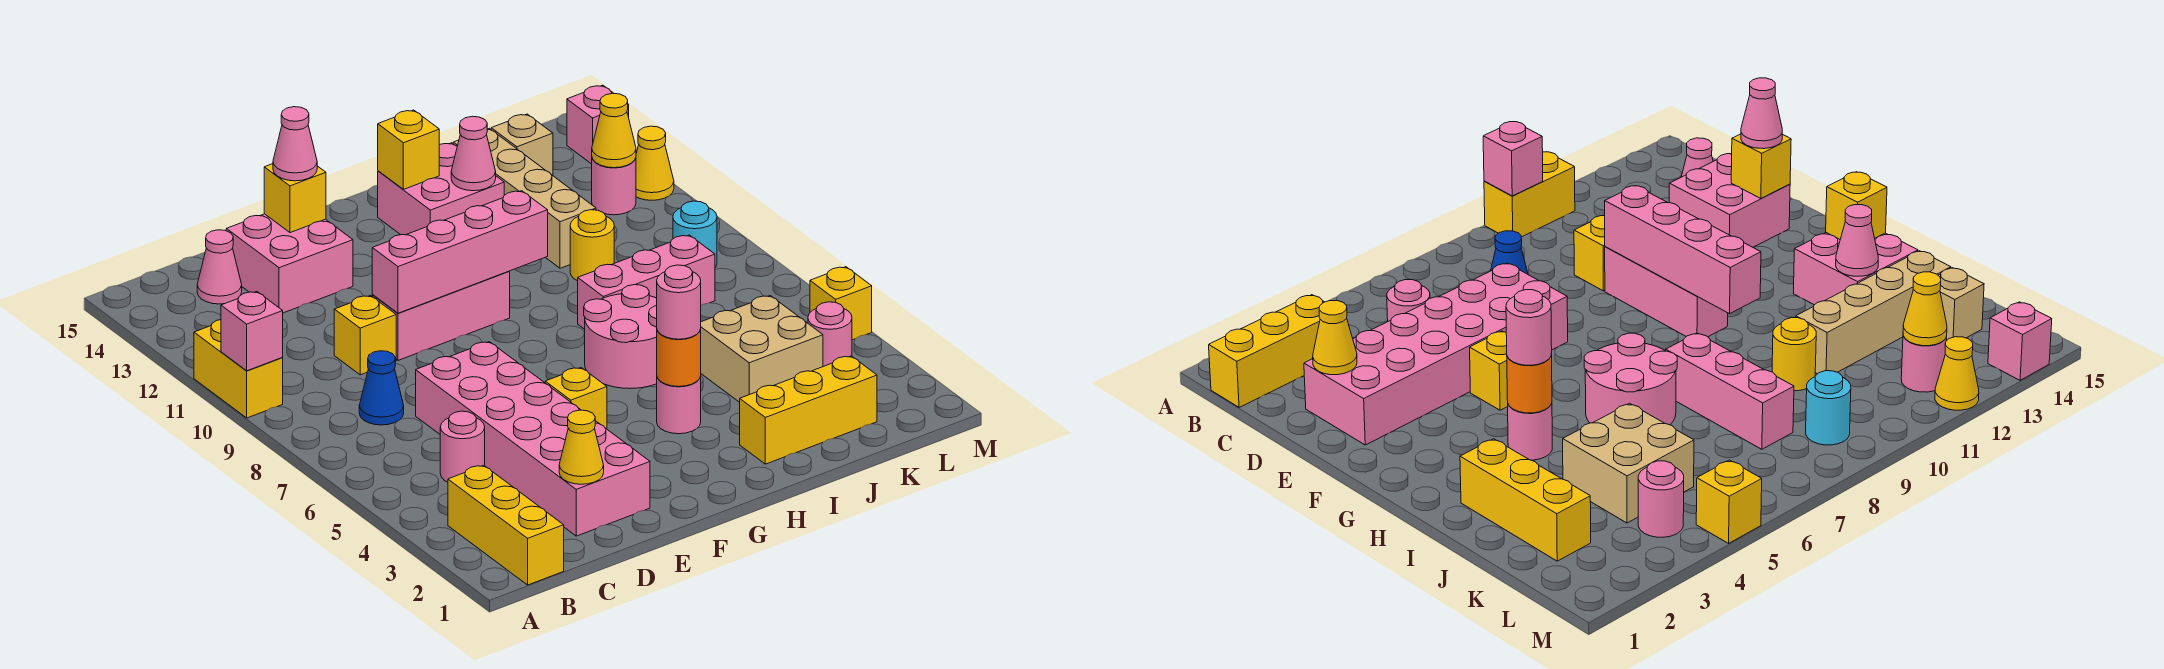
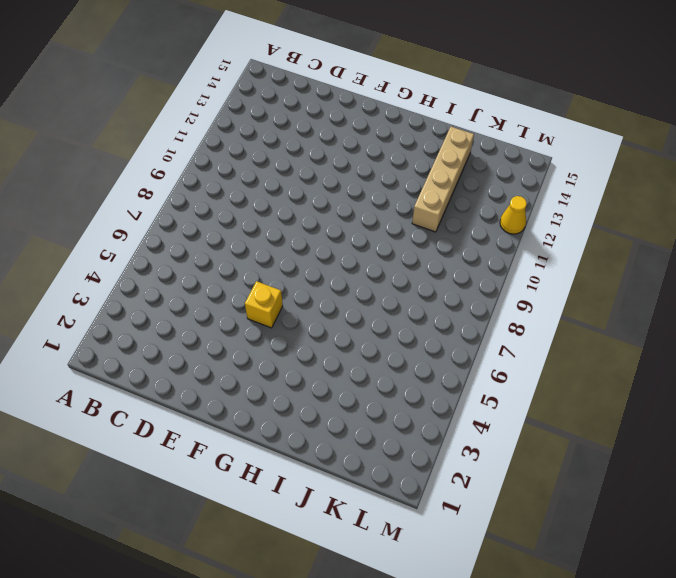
none -> yellow brick A10:A11 level 1
none -> yellow brick B1:B3 level 1
none -> pink round brick C5 level 1
none -> blue cone C8 level 1

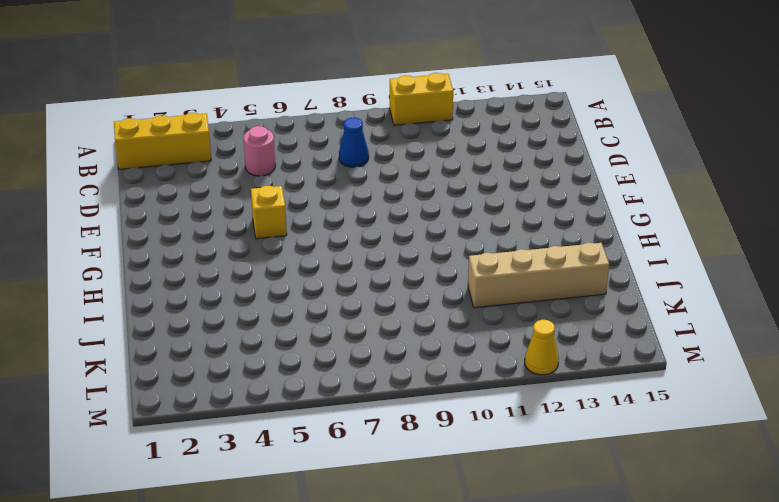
none -> pink cone C14 level 1
none -> pink brick D2:E7 level 1
none -> yellow brick D10 level 1
none -> pink brick D13:E14 level 1

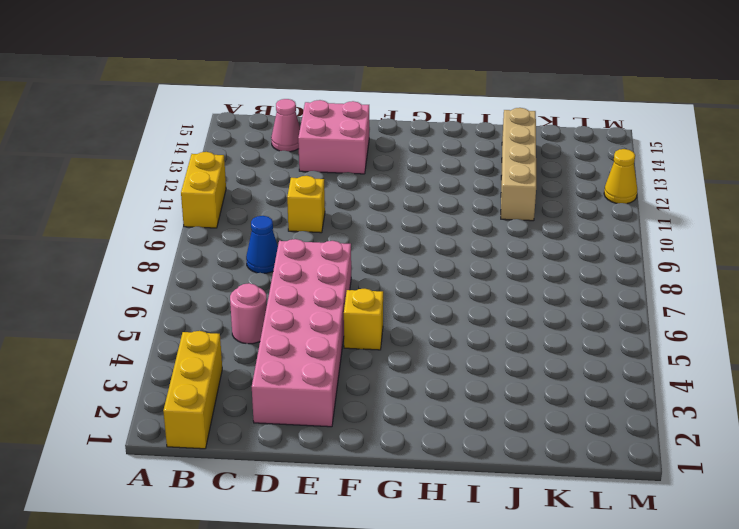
none -> pink brick E10:G10 level 1
none -> pink round brick H4 level 1
none -> pink round brick H6:I7 level 1
none -> pink brick H13:I14 level 1

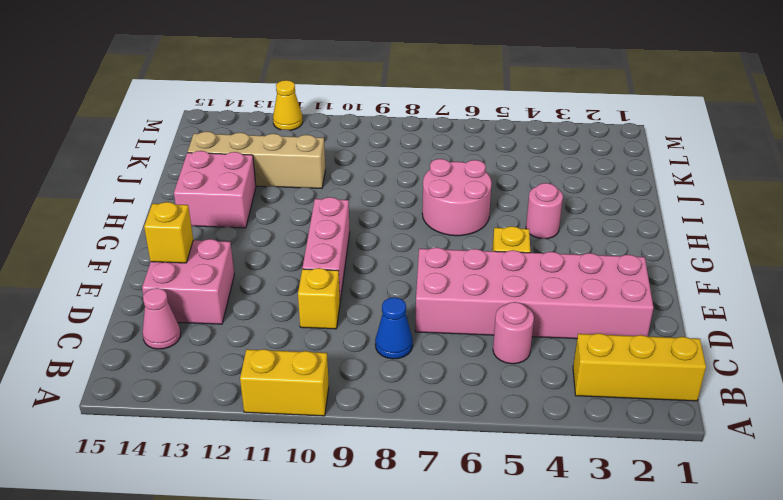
none -> yellow brick I2:K2 level 1
none -> pink brick I8:K8 level 1
none -> tan brick J4:K5 level 1
none -> yellow round brick J10 level 1

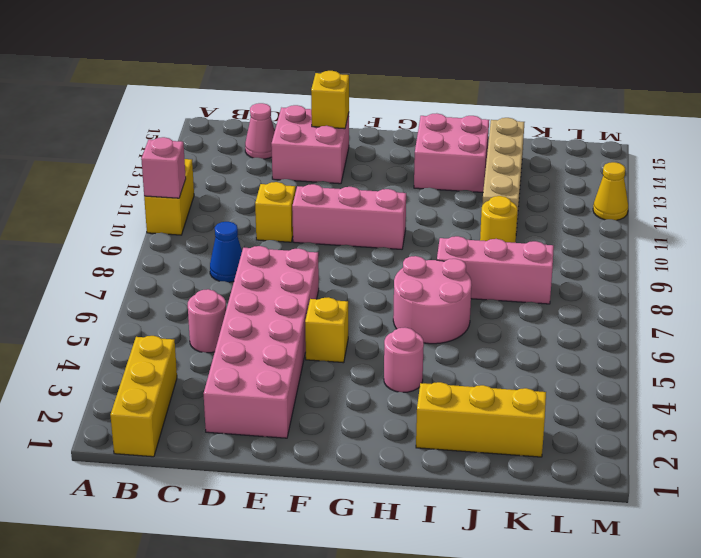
none -> tan brick J4:K5 level 1
none -> tan brick K14 level 1
none -> pink round brick L4 level 1
none -> cyan round brick L9 level 1

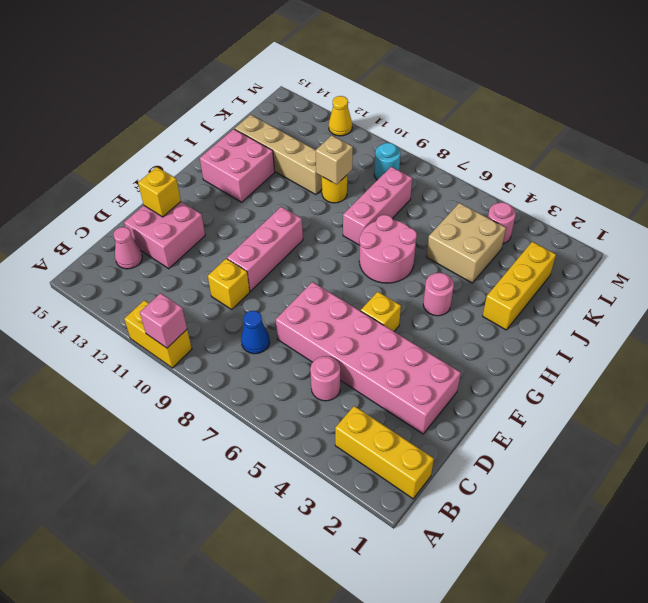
tan brick J10 level 2 -> tan brick K14 level 1
none -> pink round brick L12 level 1
none -> yellow brick M5 level 1
none -> pink brick M14 level 1
none -> yellow cone D2 level 2

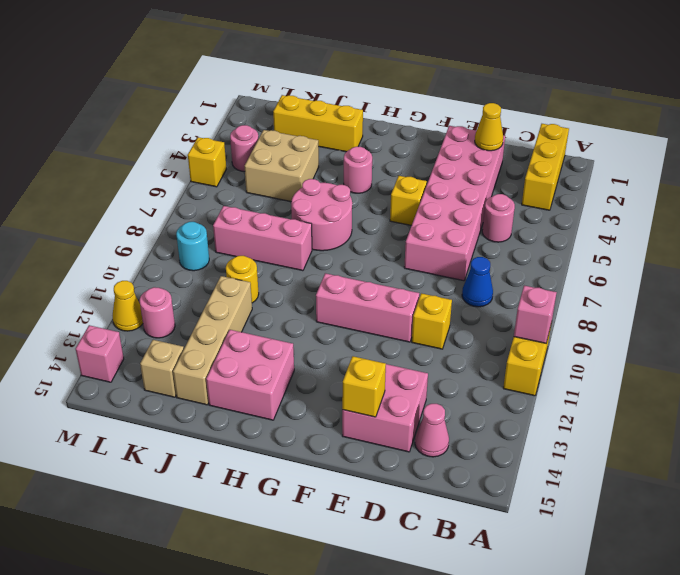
none -> pink brick E10:H10 level 2
none -> orange round brick H4 level 2
none -> yellow brick H14 level 2
none -> pink cone I13 level 2

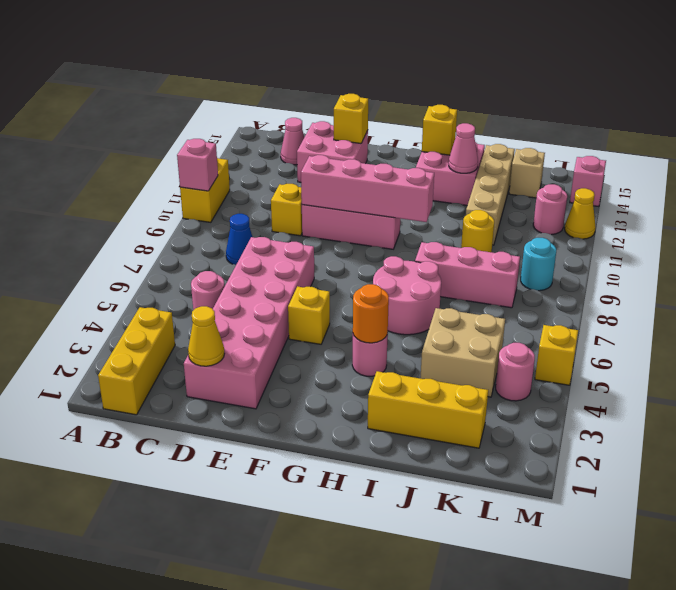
none -> yellow cone L12 level 2
none -> pink cone E14 level 3
none -> pink round brick H4 level 3

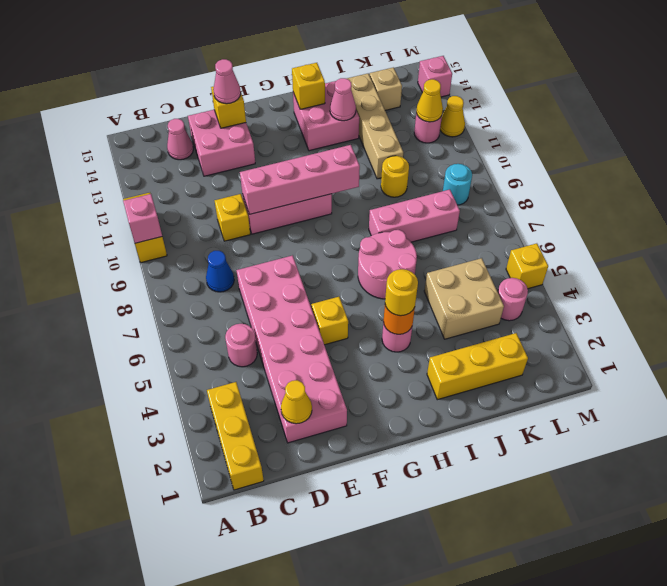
yellow round brick H4 level 3 -> pink round brick H4 level 3

